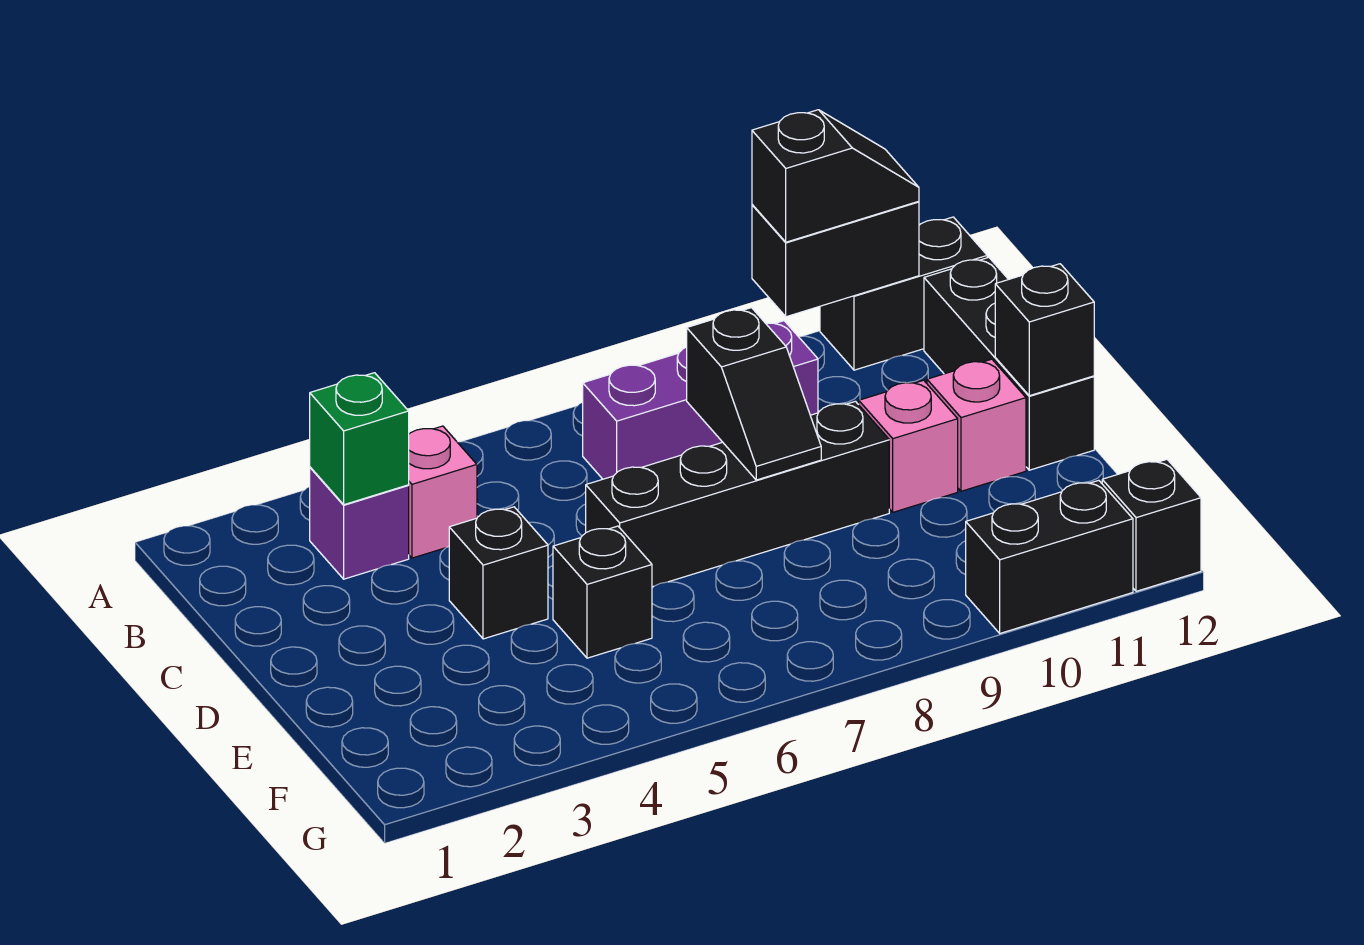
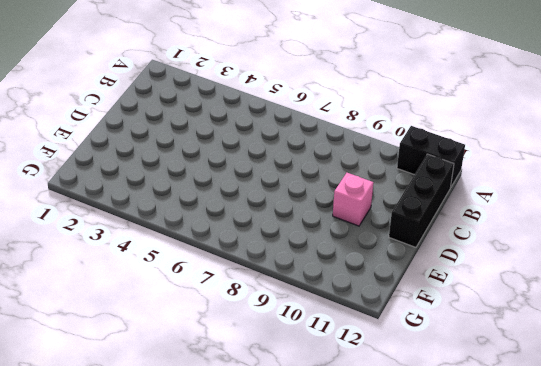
none -> purple brick B3 level 1
none -> pink brick B4 level 1
none -> purple brick B7:B9 level 1

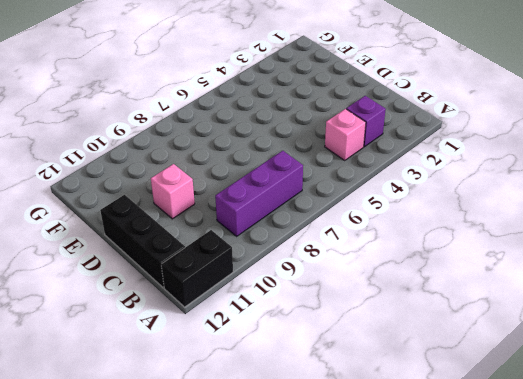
none -> black brick D4 level 1
none -> black brick D6:D9 level 1
none -> pink brick D11 level 1

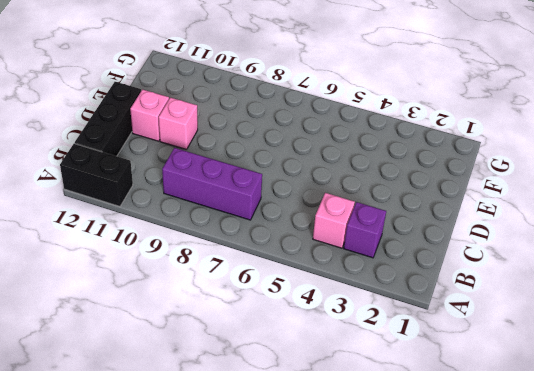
none -> black brick D4 level 1
none -> black brick D6:D9 level 1
none -> black brick E5 level 1

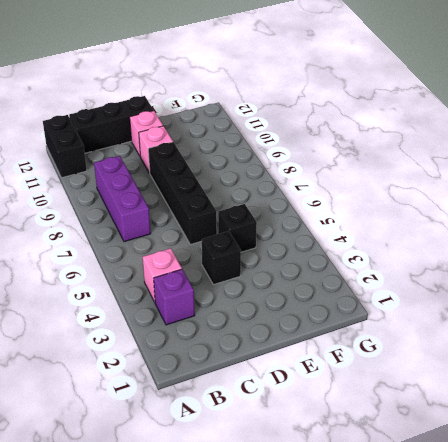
none -> black brick G10:G11 level 1
none -> black brick G12 level 1
none -> black brick A10:A11 level 2

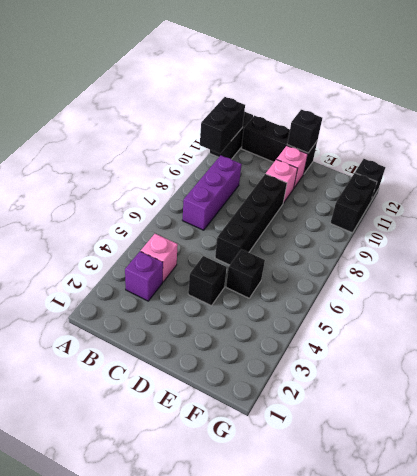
none -> green brick B3 level 2
none -> black slope C8:D8 level 2 top C
none -> black slope A10:A11 level 3 top 10

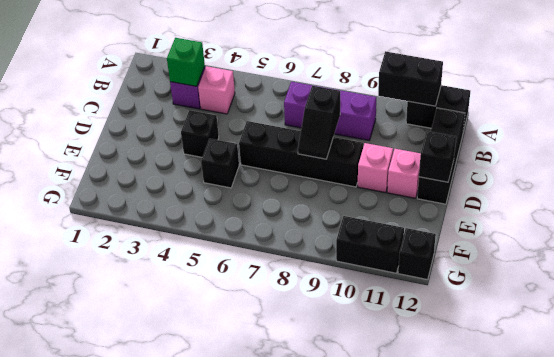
none -> black slope A10:A11 level 3 top 10

